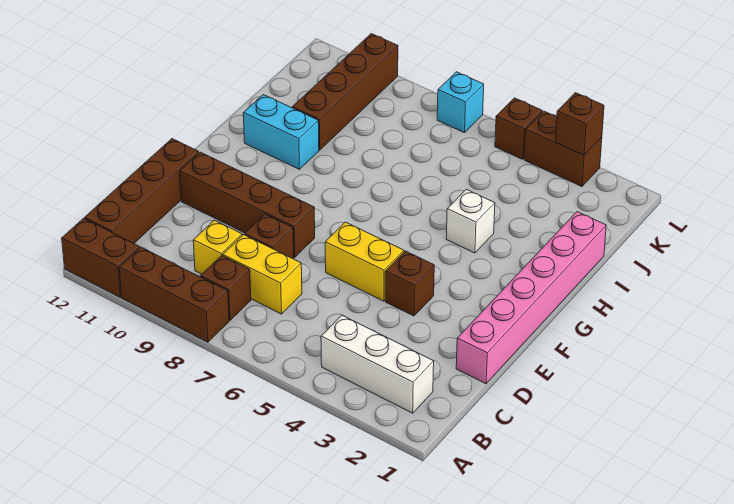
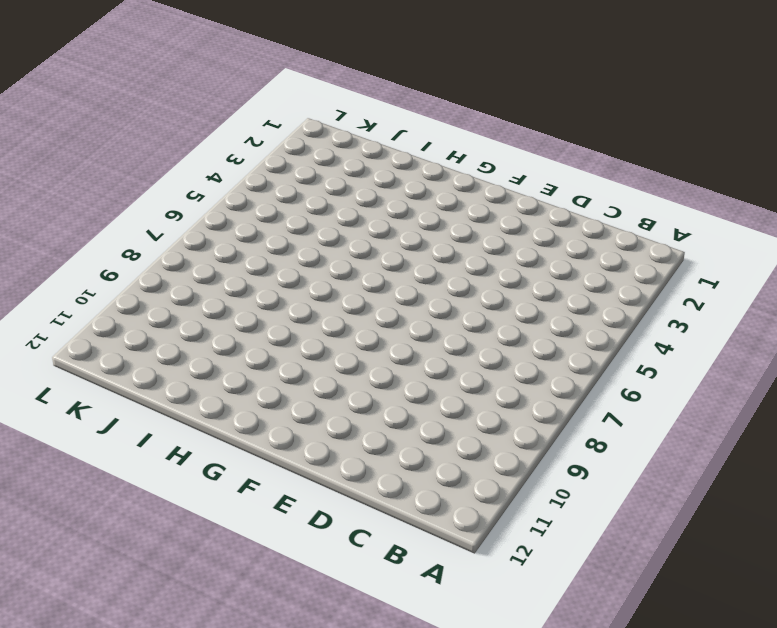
none -> brown brick A8:A10 level 1
none -> brown brick A11:A12 level 1
none -> white brick B2:B4 level 1

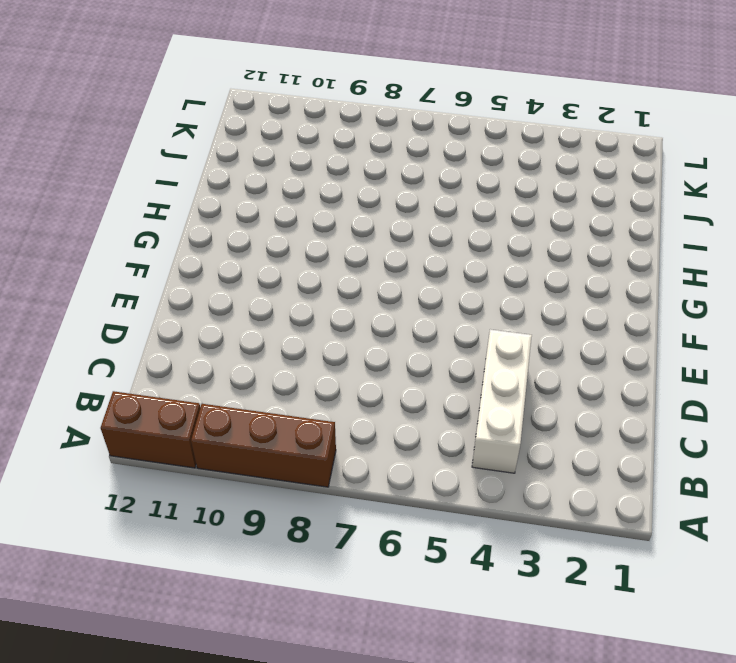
white brick B4:D4 level 1 -> white brick B2:B4 level 1
none -> brown brick B8 level 1
none -> brown brick B12:E12 level 1
none -> yellow brick C7:C8 level 1

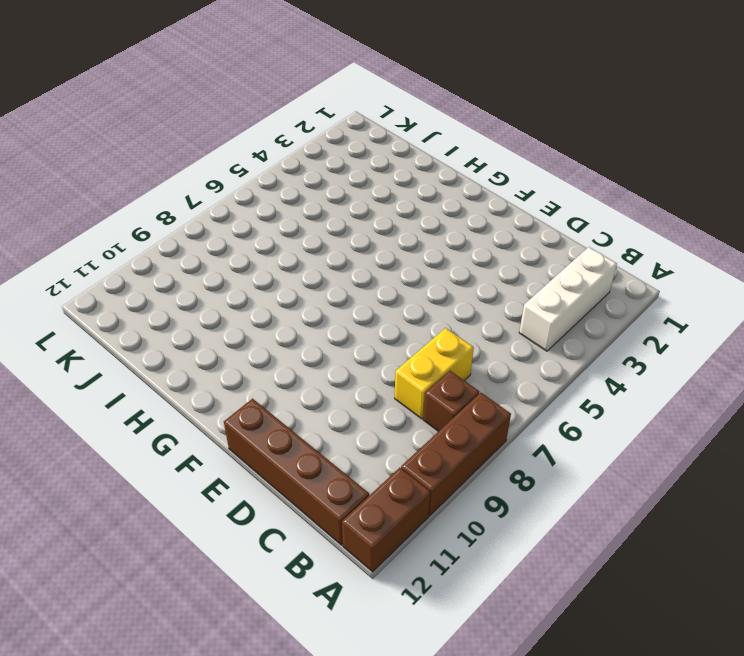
none -> yellow brick C9 level 1
none -> pink brick D1:I1 level 1
none -> brown brick D8 level 1

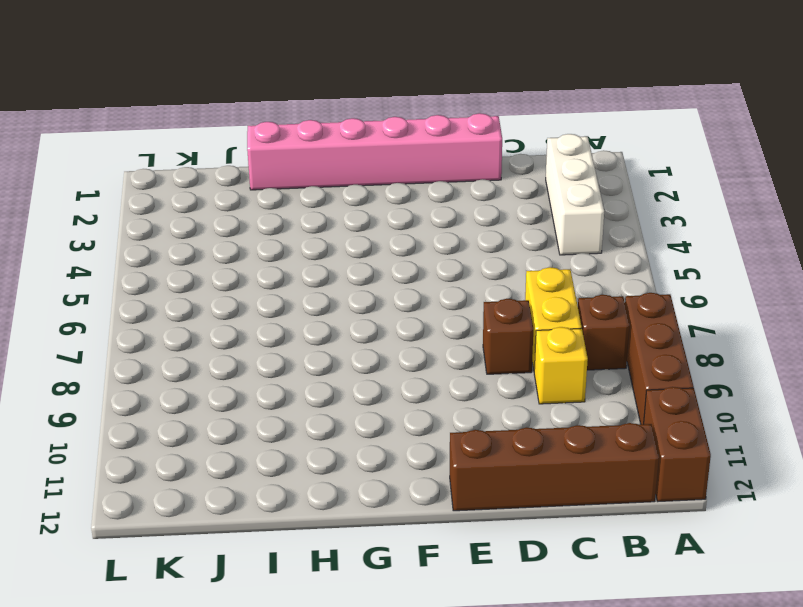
none -> brown brick E4 level 1
none -> yellow brick E5:E6 level 1
none -> brown brick E8:E11 level 1

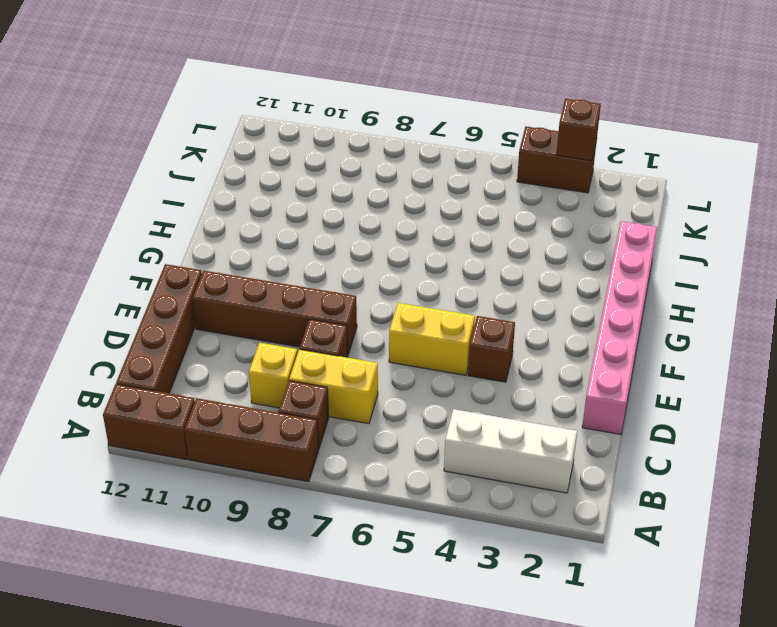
none -> white brick H4 level 1
none -> cyan brick H10:H11 level 1
none -> brown brick I10:L10 level 1

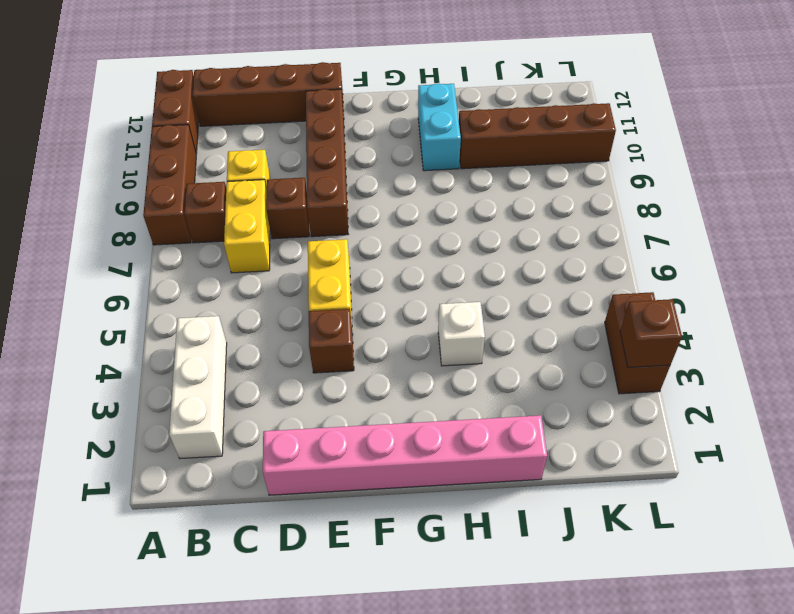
none -> brown brick L5 level 1
none -> cyan brick L7 level 1

